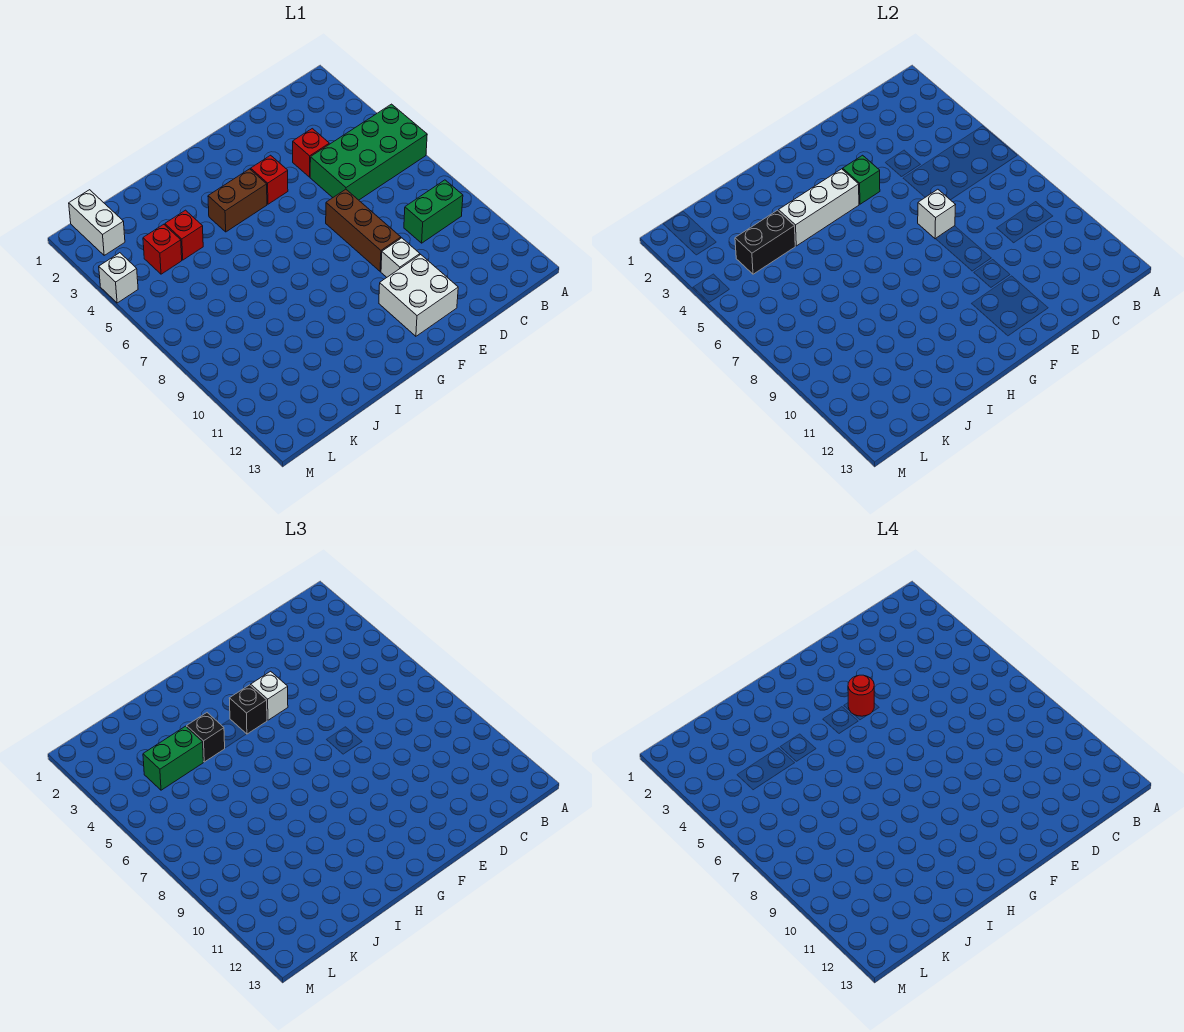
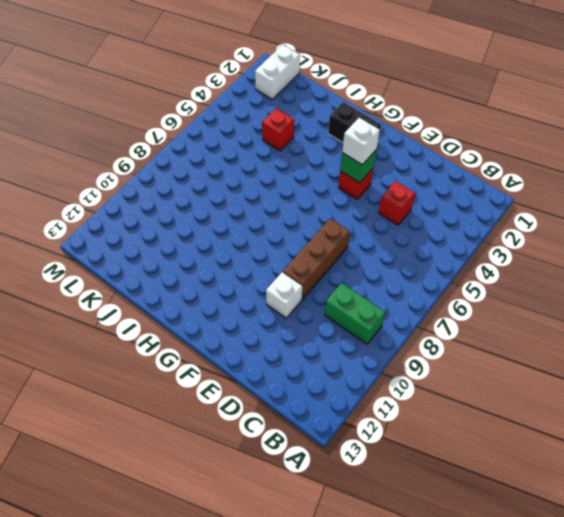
black brick G2:H2 level 1 -> black brick J4:K4 level 2
none -> green brick A5:D6 level 1
none -> white brick E11:F12 level 1
none -> brown brick G4:H4 level 1

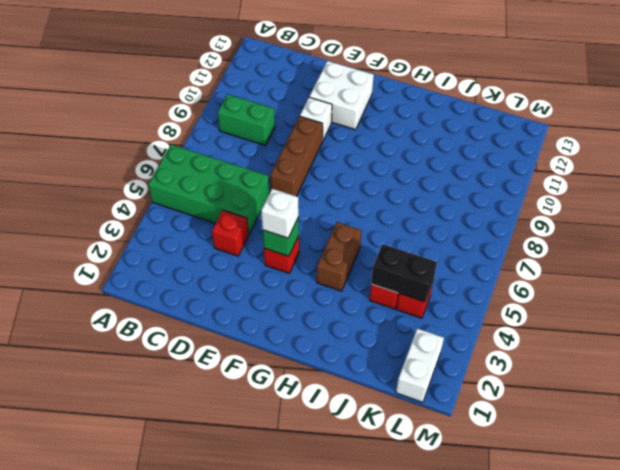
brown brick H4:H5 level 1 -> brown brick G4:H4 level 1
none -> white brick M4 level 1
none -> white brick E7 level 2
none -> white brick G4:I4 level 2

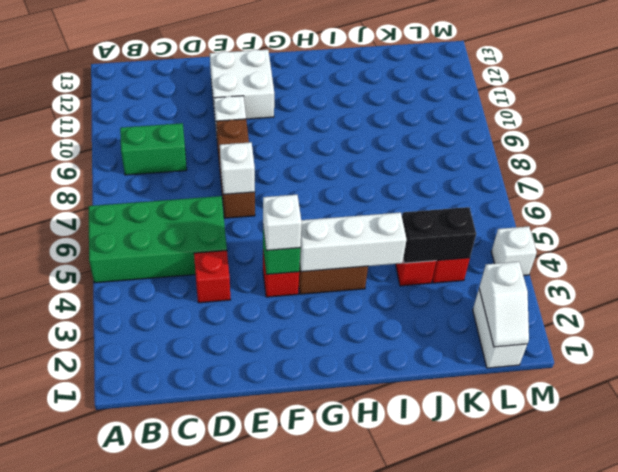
white slope L1:L2 level 2 top 2 -> none
none -> black brick G4 level 3
none -> black brick I4 level 3
none -> green brick J4:K4 level 3

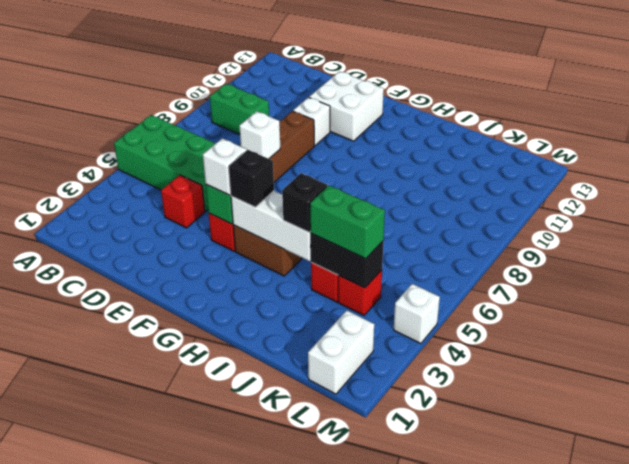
none -> red round brick F4 level 4

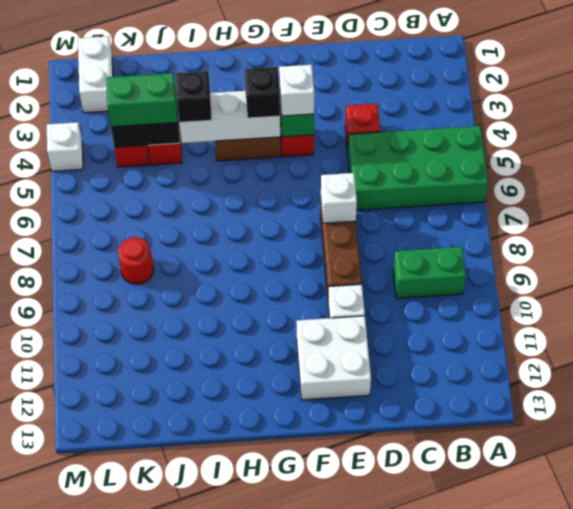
red round brick K8 level 1 -> red round brick F4 level 4

